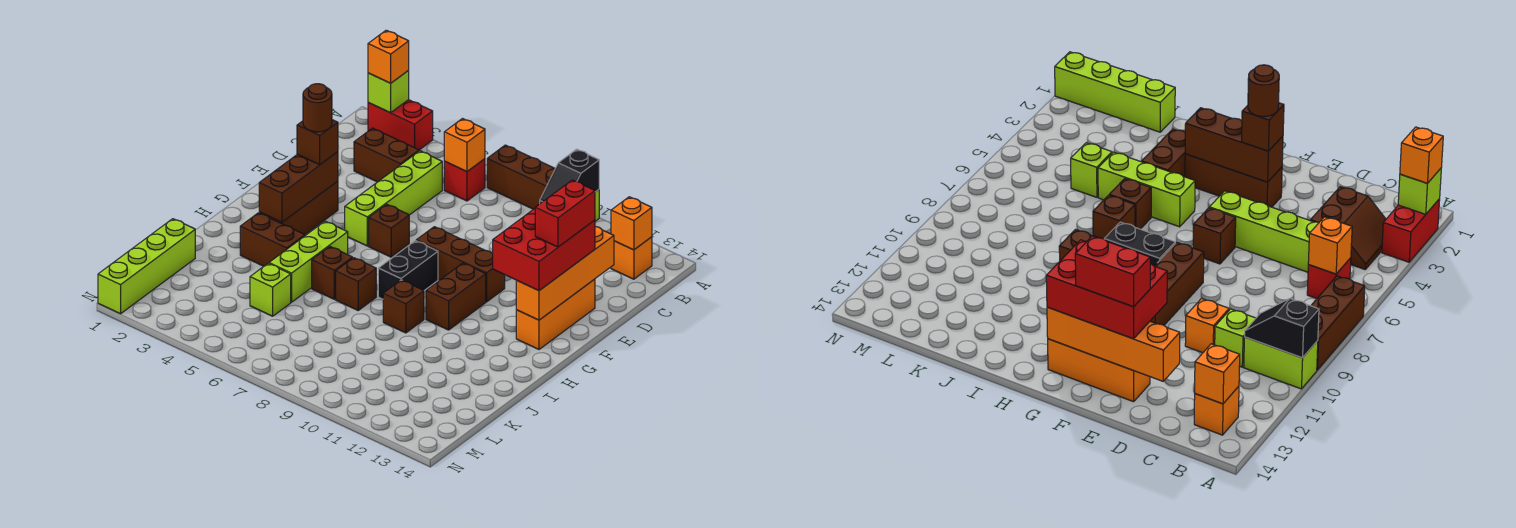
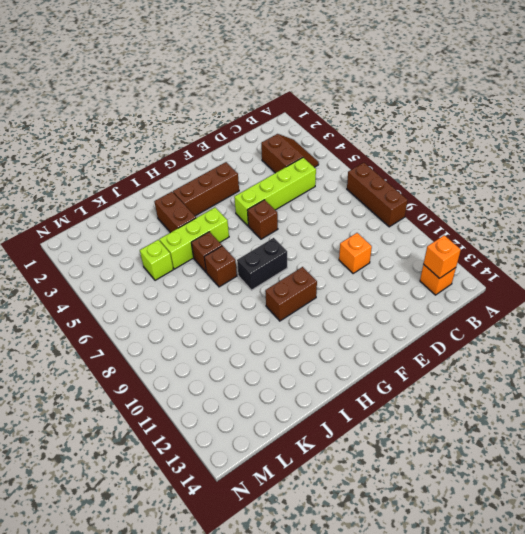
none -> red brick A2:A3 level 1
none -> lime brick A10:B10 level 1
none -> red brick B6 level 1
none -> lime brick C10 level 1

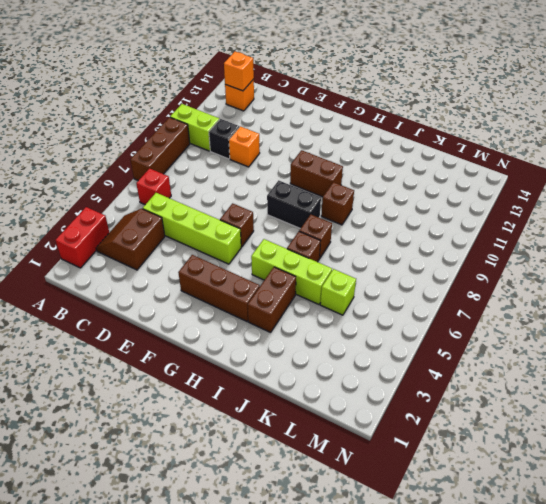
black brick C10 level 1 -> lime brick C10 level 1
none -> orange brick E13:G13 level 1
none -> brown brick F8:F10 level 1
none -> lime brick K1:N1 level 1
none -> lime brick A2 level 2

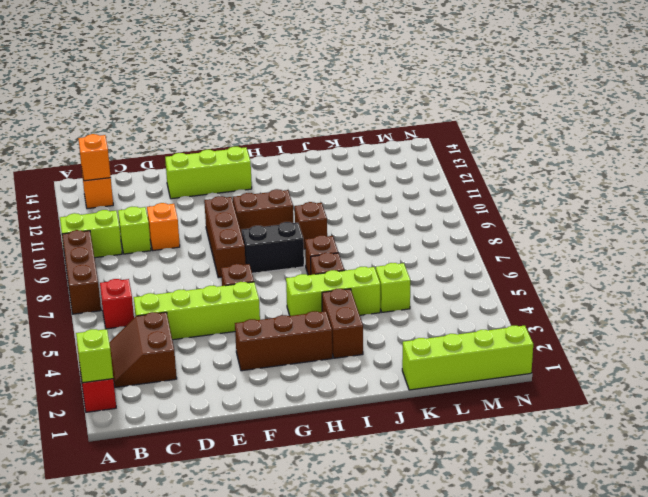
lime brick E13:G13 level 1 -> orange brick E13:G13 level 1
none -> black slope A10:B10 level 2 top A
none -> orange brick B6 level 2
none -> orange brick D13:G13 level 2
none -> brown brick F3:H3 level 2

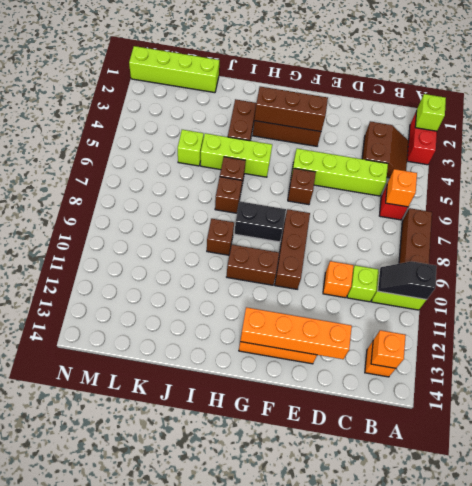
none -> orange brick A2 level 3
none -> red brick E12:G13 level 3
none -> brown brick F3 level 3
none -> red brick E13:F13 level 4

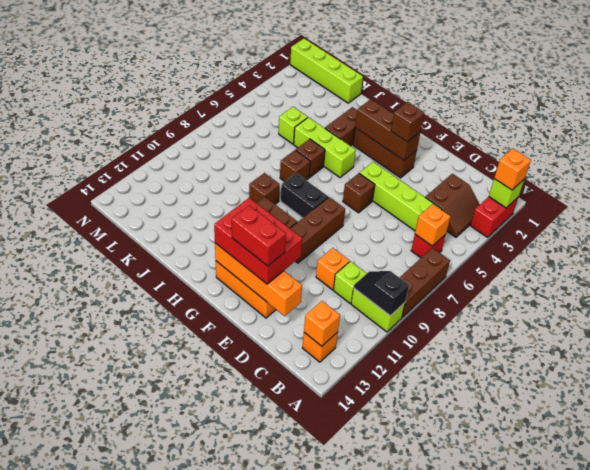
none -> brown round brick F3 level 4

